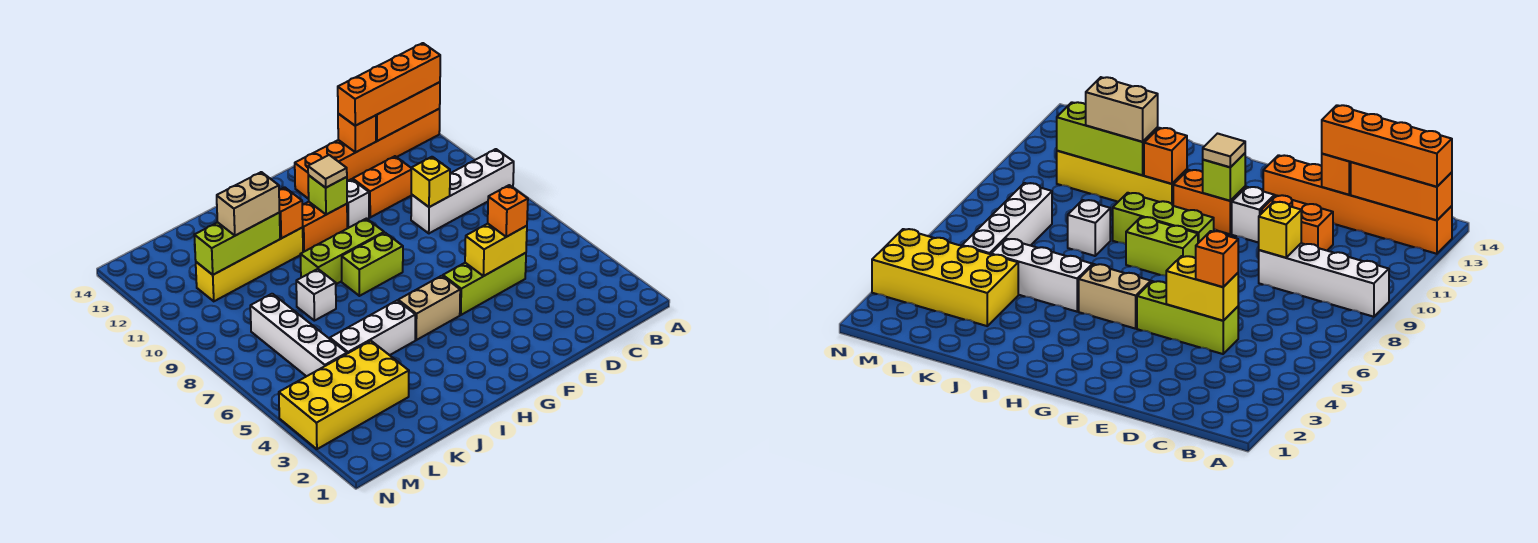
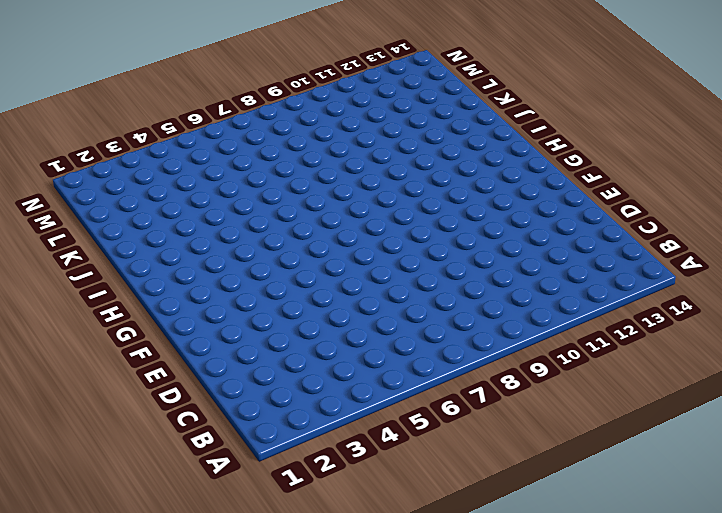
none -> white brick A9:D9 level 1
none -> orange brick A13:F13 level 1
none -> lime brick D5:F5 level 1

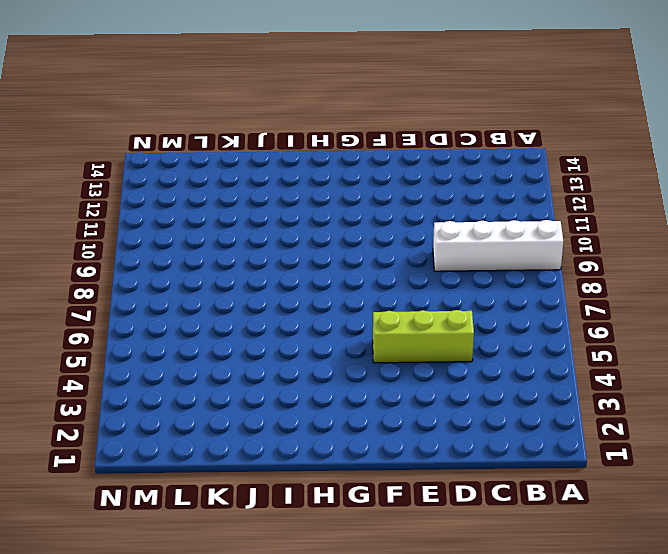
none -> orange brick A13:F13 level 1
none -> orange brick D11:E11 level 1
none -> white brick F11 level 1

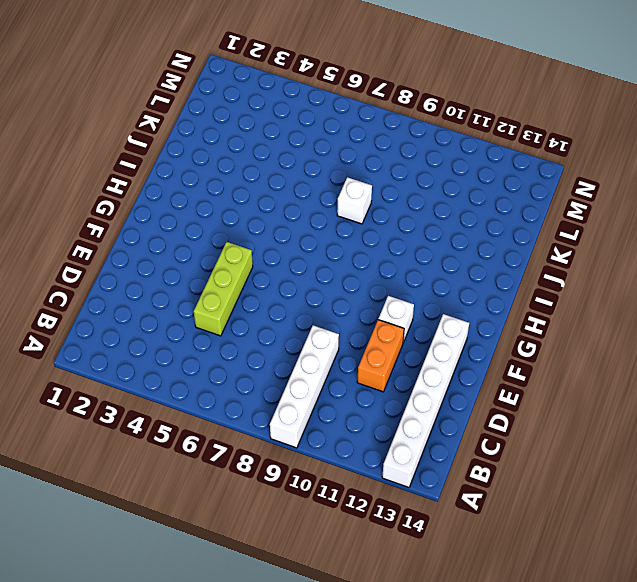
white brick A13:F13 level 1 -> orange brick A13:F13 level 1
none -> tan brick G5:H5 level 1
none -> lime brick G8:H8 level 1
none -> lime brick G9:I9 level 1

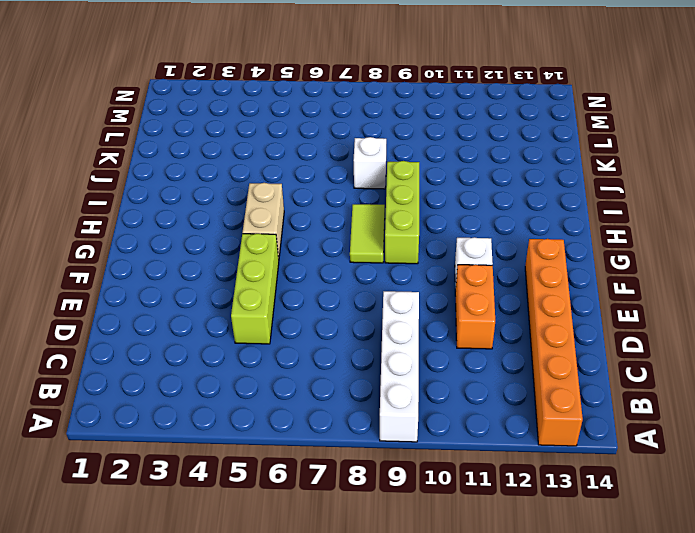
lime tile G8:H8 level 1 -> lime brick G8:H8 level 1
none -> orange brick G11:H11 level 1
none -> white brick I5:K5 level 1
none -> yellow brick I11:L11 level 1

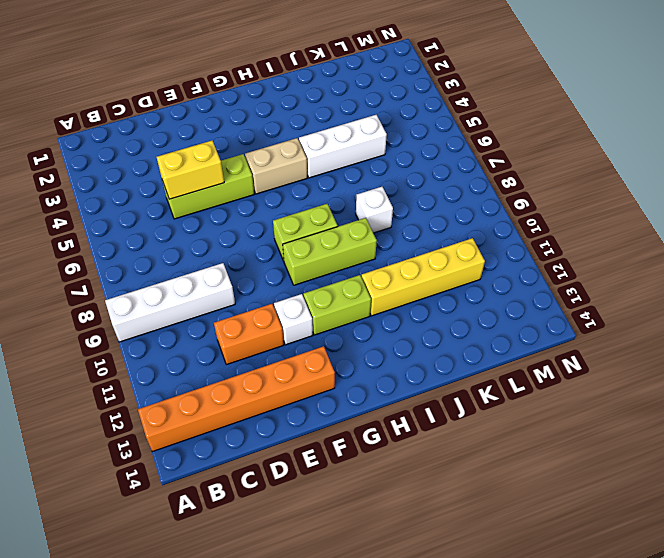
lime brick G11:H11 level 1 -> orange brick G11:H11 level 1
none -> yellow brick K3:N4 level 1
none -> white brick L5:L8 level 1
none -> orange brick A13:C13 level 2

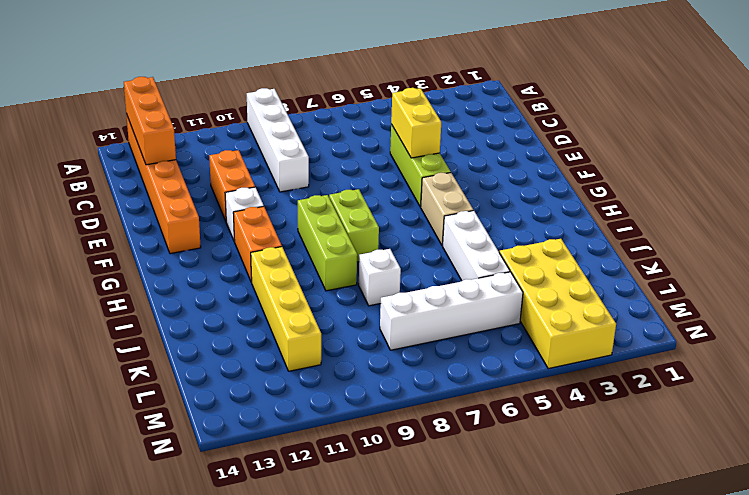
none -> yellow brick D9 level 2
none -> orange brick D13 level 2
none -> lime brick G11 level 2

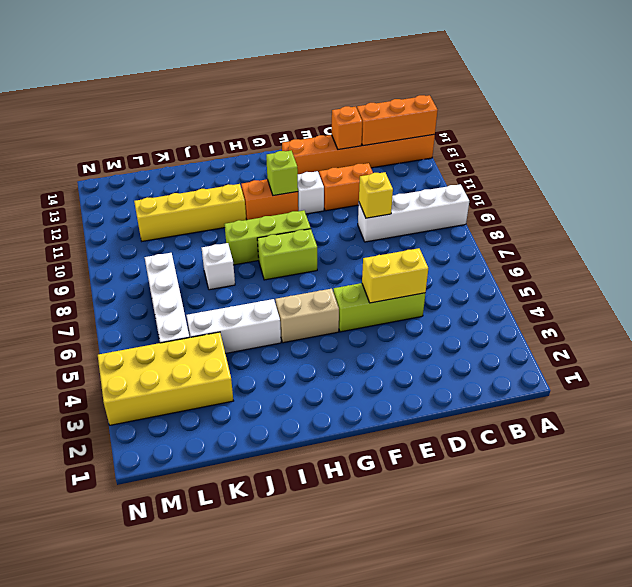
none -> orange brick I11 level 2
none -> lime brick J11:L11 level 2
none -> orange brick A13:D13 level 3

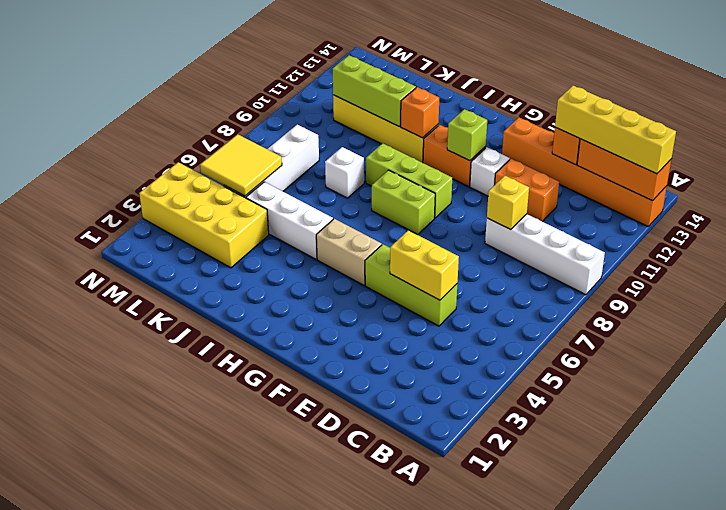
yellow brick A13:D13 level 3 -> orange brick A13:D13 level 3
yellow tile L5:M6 level 2 -> none
none -> orange brick D5 level 3
none -> tan tile G11 level 3
none -> tan brick J11:K11 level 3

